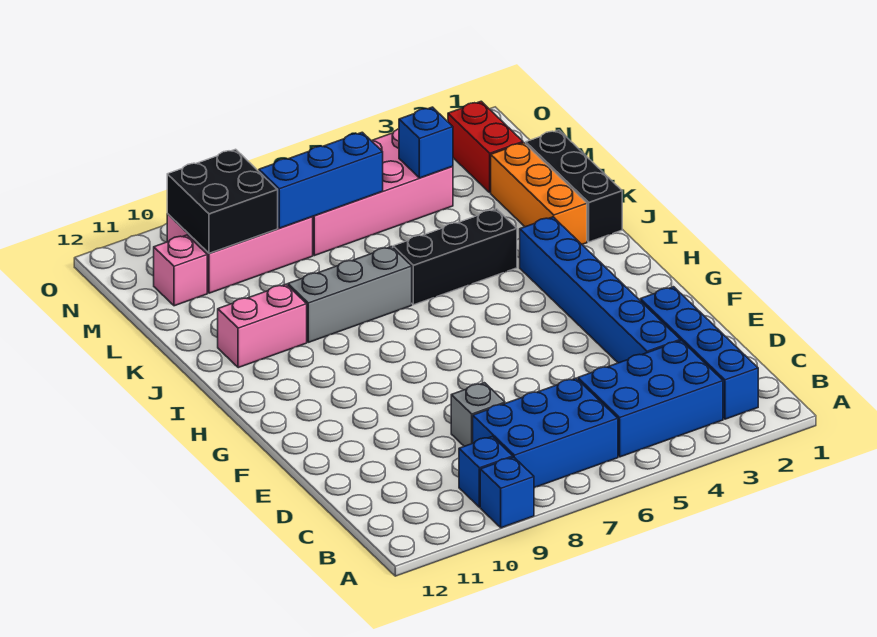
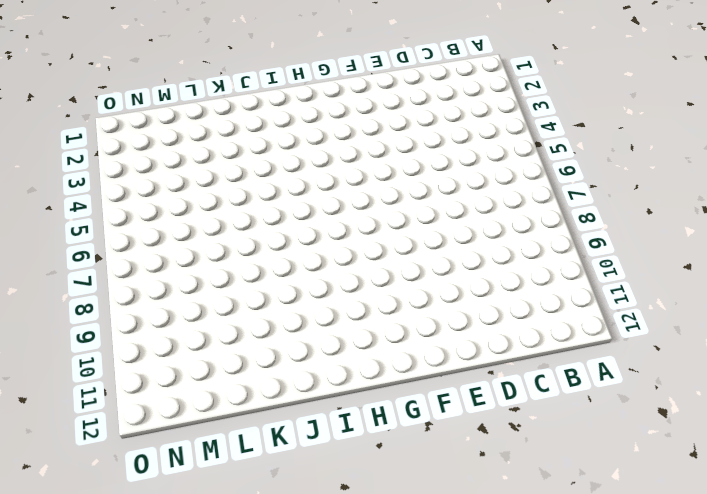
none -> blue brick A9 level 1
none -> blue brick B2:E2 level 1
none -> blue brick B3:C5 level 1

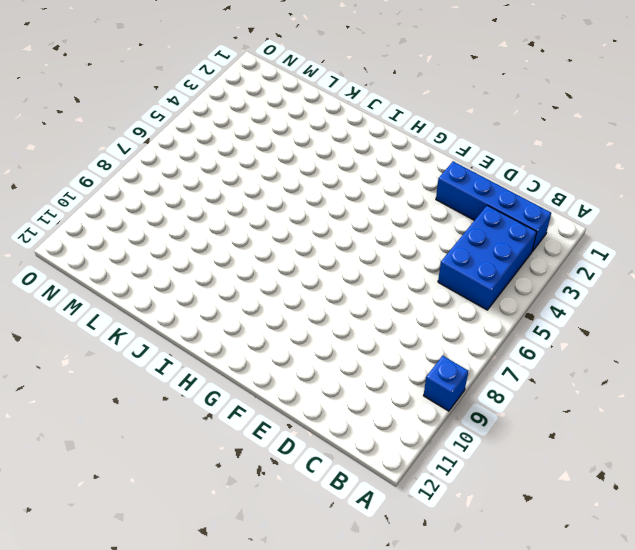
none -> blue brick B6:C8 level 1
none -> blue brick B9 level 1
none -> blue brick D3:I3 level 1

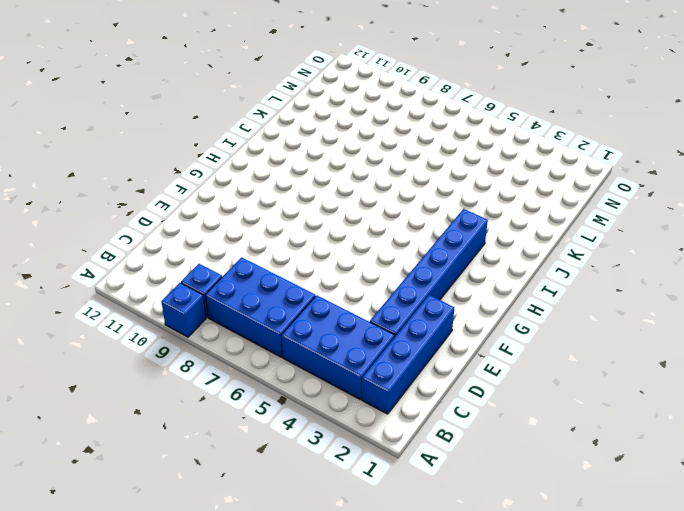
none -> grey brick D8 level 1
none -> black brick J1:L1 level 1
none -> orange brick J2:L2 level 1

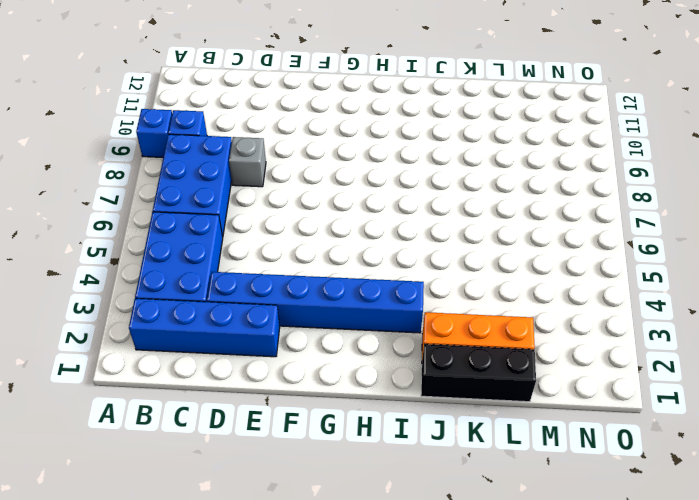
none -> black brick J4:J6 level 1
none -> grey brick J7:J9 level 1
none -> pink brick J10:J11 level 1

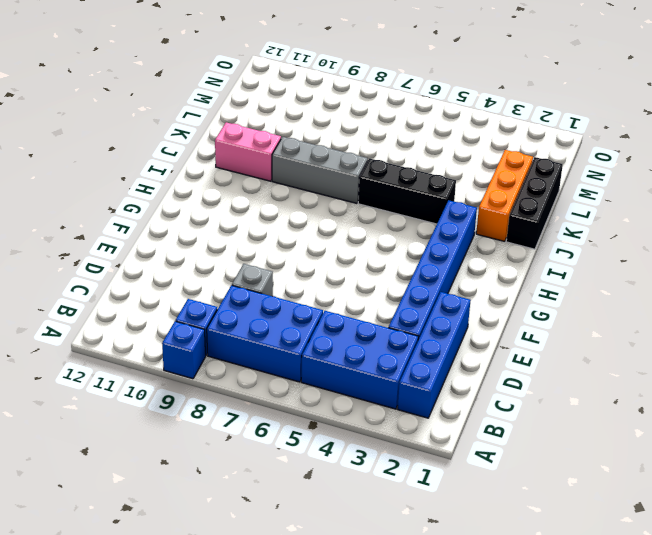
none -> red brick M2:N2 level 1
none -> pink brick M4:N7 level 1
none -> pink brick M8:N10 level 1

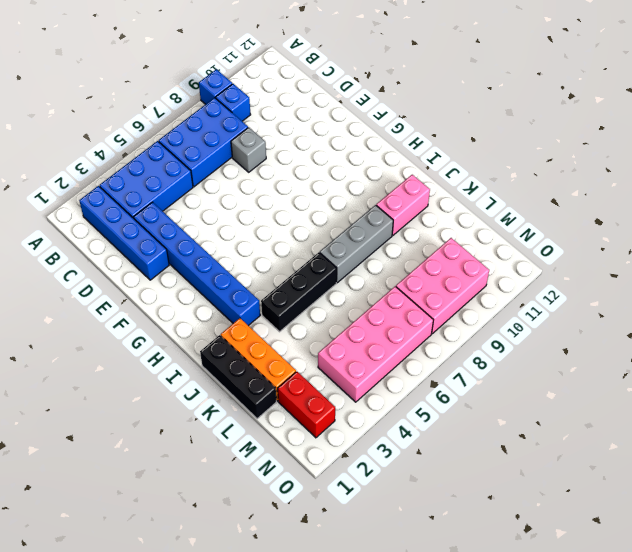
none -> pink brick M11 level 1
none -> blue brick M4 level 2
none -> blue brick M6:M8 level 2

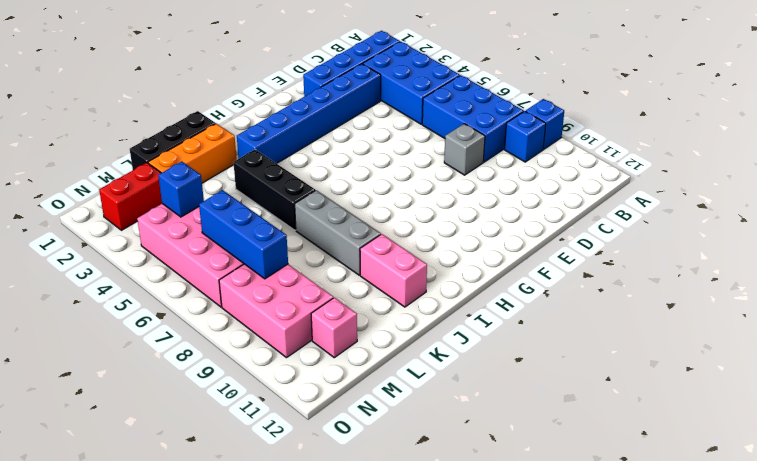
none -> black brick M9:N10 level 2

